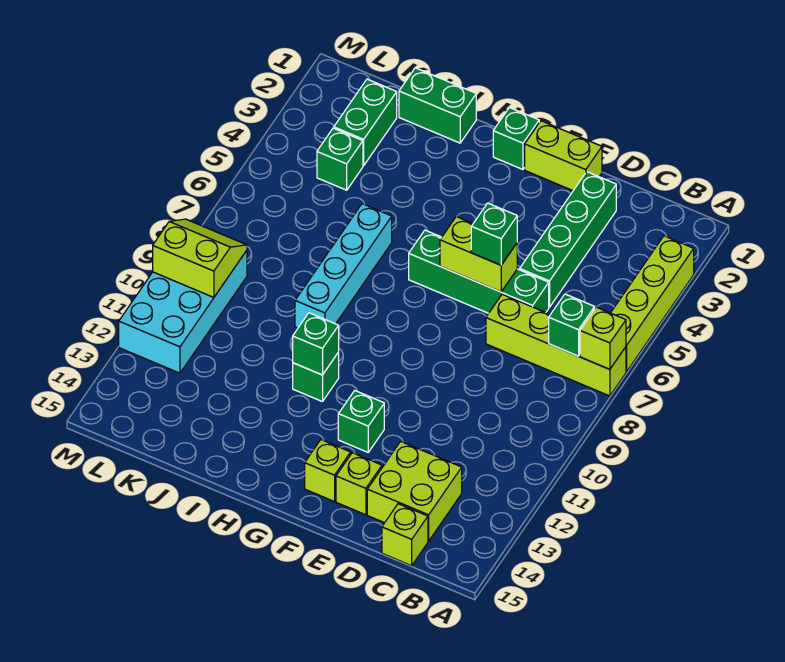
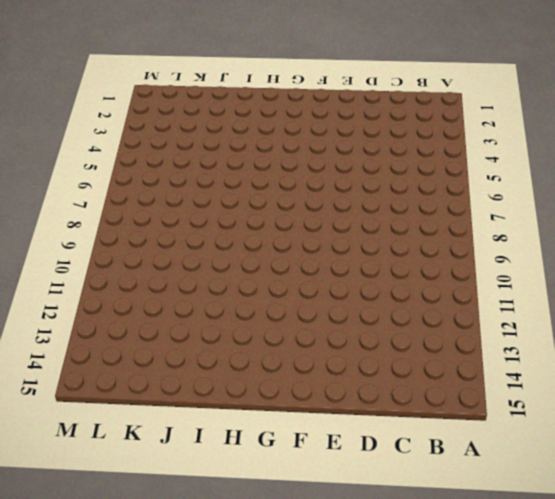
none -> lime brick A3:A6 level 1
none -> lime brick A7:D7 level 1
none -> lime brick C13:D14 level 1

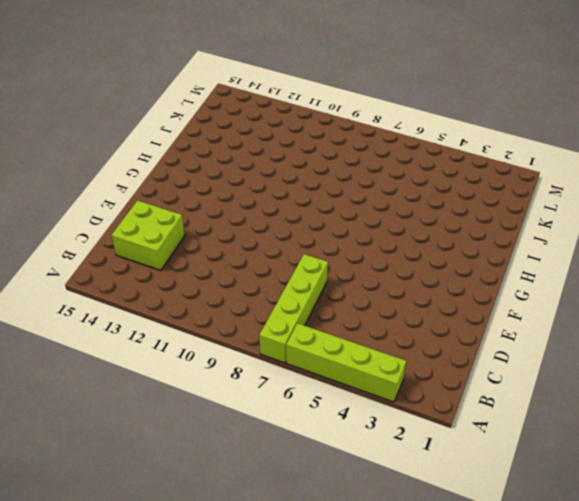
none -> lime brick C15 level 1
none -> green brick D2:D5 level 1
none -> green brick D6:G6 level 1

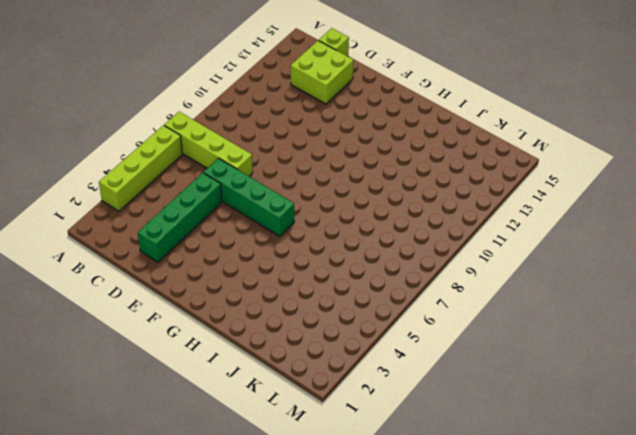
none -> lime brick E1:F1 level 1
none -> lime brick E14 level 1
none -> green brick F12 level 1

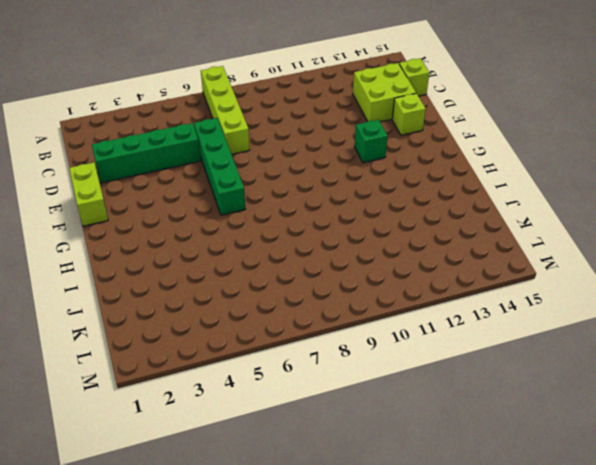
none -> lime brick A3:A6 level 1
none -> lime brick F14 level 1
none -> green brick G1 level 1

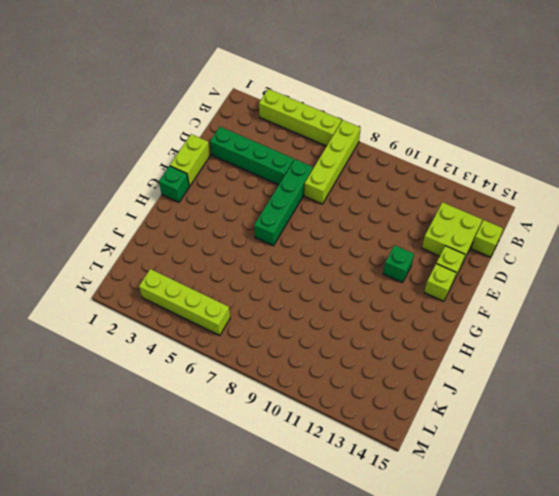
lime brick L3:L6 level 1 -> none
none -> green brick H11 level 1
none -> green brick I1:J1 level 1
none -> cyan brick I6:I9 level 1

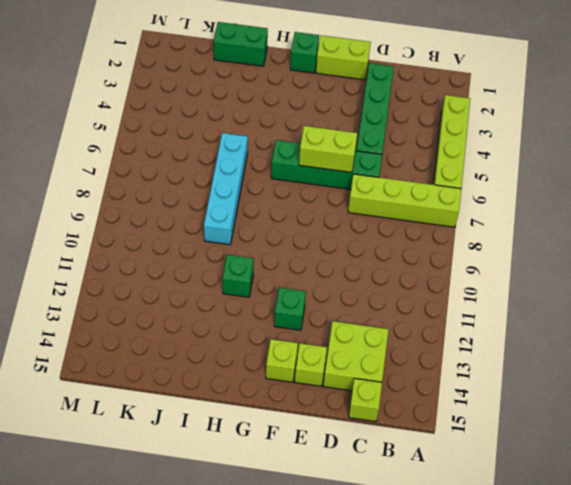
none -> green brick K2:K3 level 1
none -> green brick K4 level 1
none -> cyan brick L9:M12 level 1

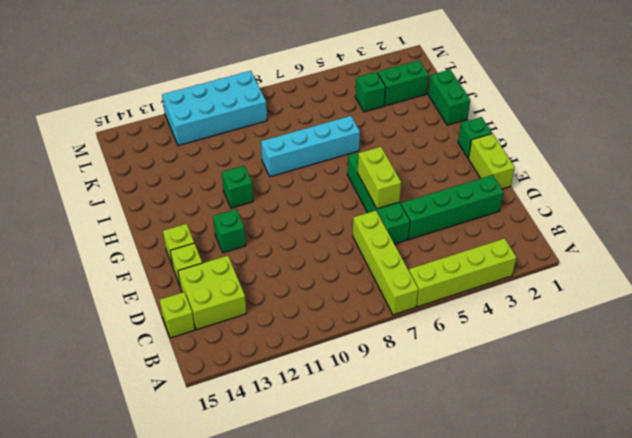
none -> lime brick A7 level 2
none -> green brick B7 level 2
none -> green brick H11 level 2

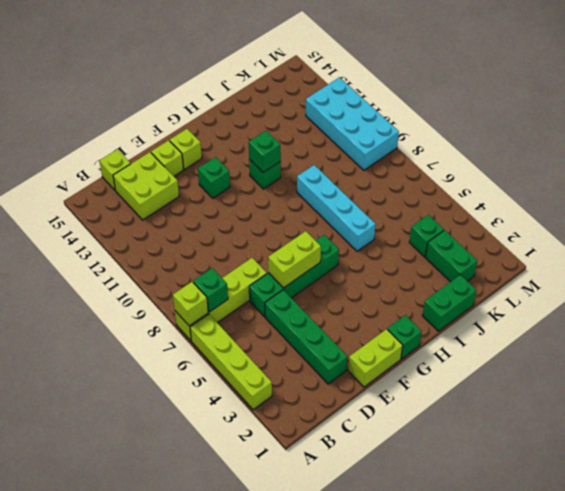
none -> lime slope L9:M10 level 2 top 10
none -> green brick E6 level 3

